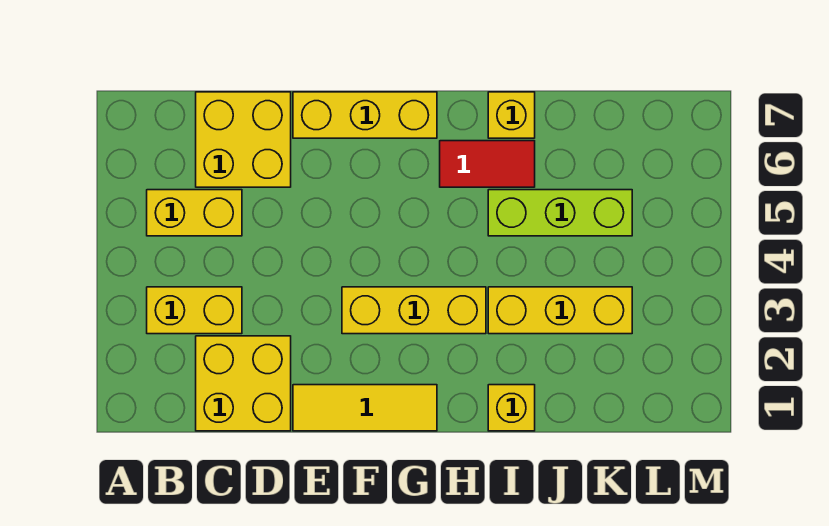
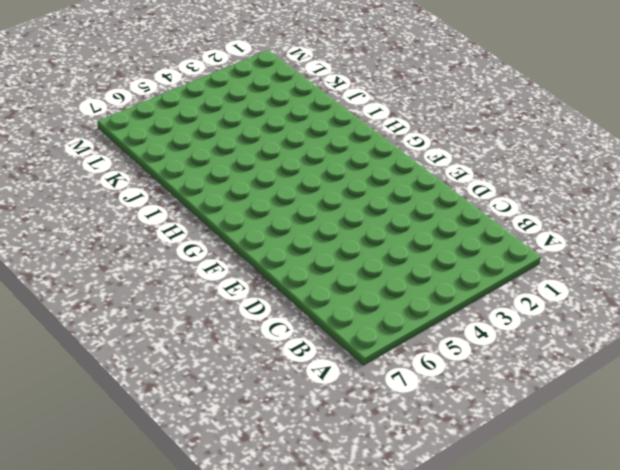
none -> yellow brick B3:C3 level 1
none -> yellow brick B5:C5 level 1
none -> yellow brick C1:D2 level 1

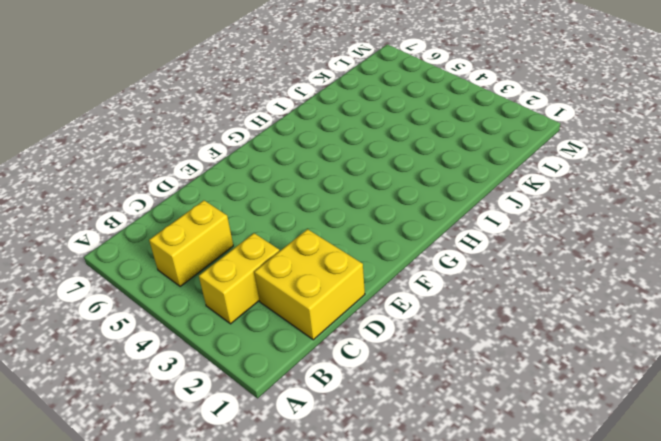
none -> yellow brick C6:D7 level 1
none -> yellow tile E1:G1 level 1
none -> yellow brick E7:G7 level 1

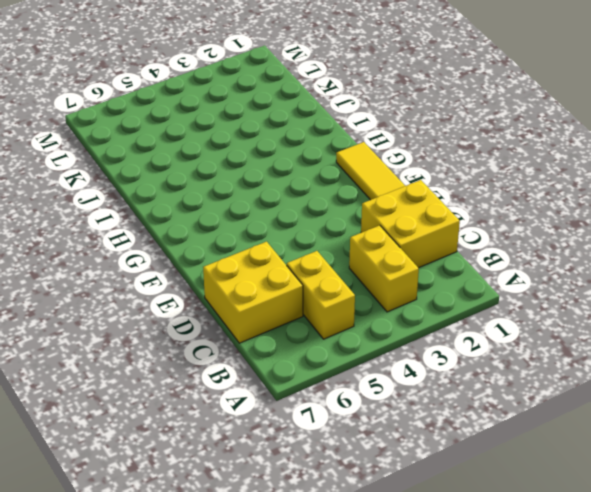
none -> yellow brick E7:G7 level 1
none -> yellow brick F3:H3 level 1
none -> red tile H6:I6 level 1

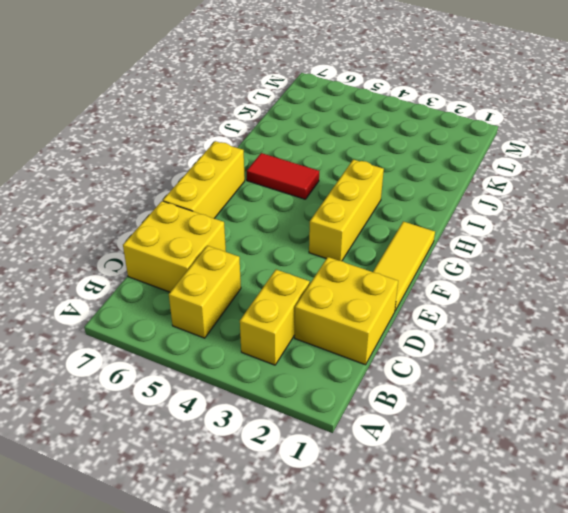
red tile H5:H6 level 1 -> red tile H6:I6 level 1
none -> yellow brick I1 level 1
none -> yellow brick I3:K3 level 1
none -> lime brick I5:K5 level 1

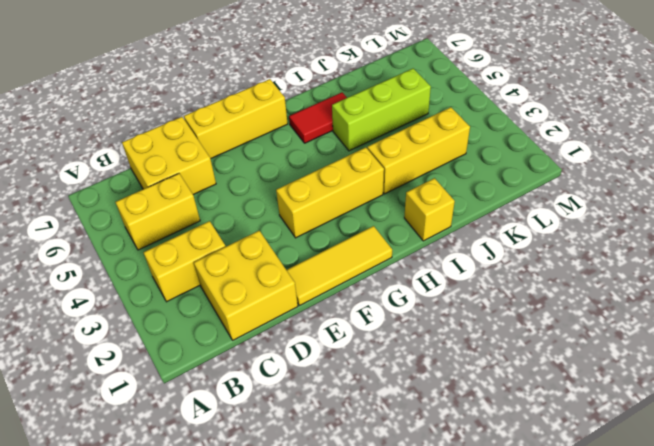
none -> yellow brick I7 level 1

